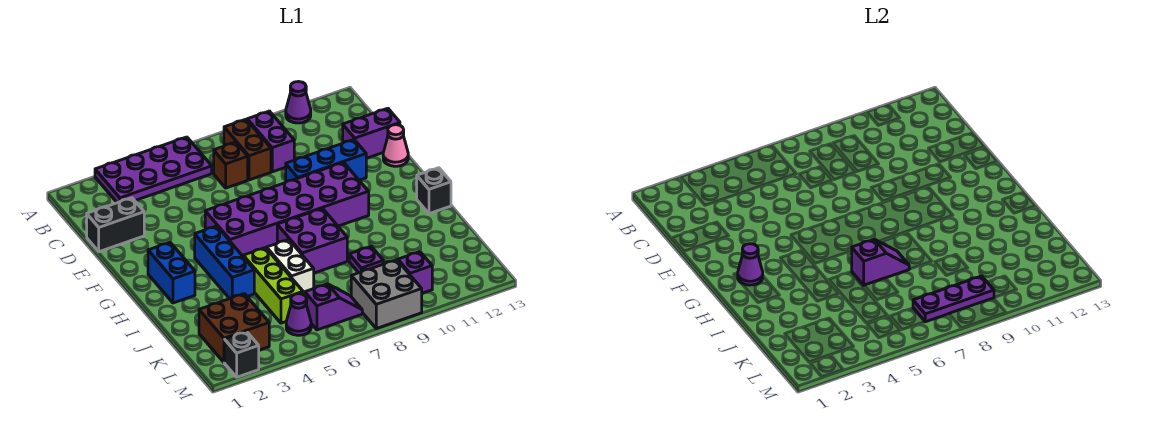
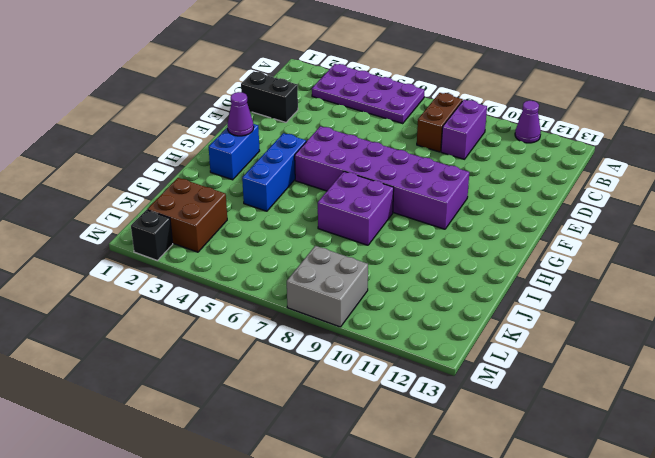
none -> brown brick C7 level 1
none -> purple brick D12:D13 level 1
none -> blue brick E9:E11 level 1

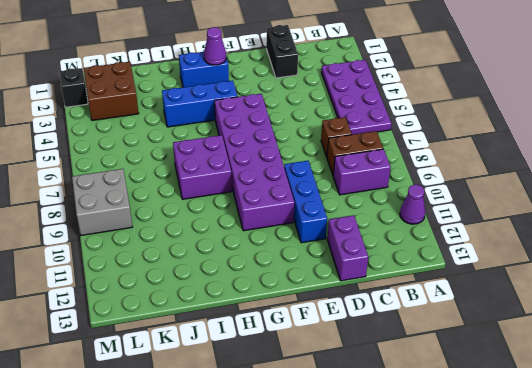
none -> pink cone E13 level 1
none -> black brick H13 level 1
none -> lime brick I5:K5 level 1

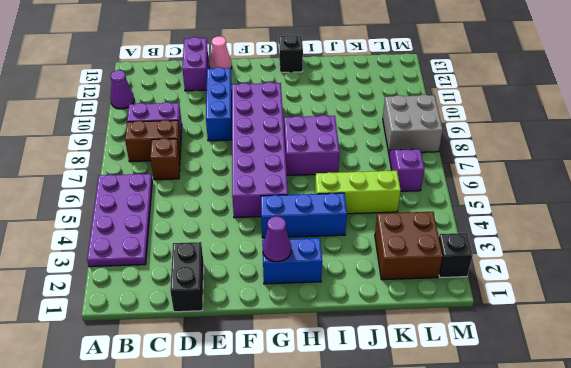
none -> white brick I6:J6 level 1
none -> purple plate J9 level 1
none -> purple cone L5 level 1

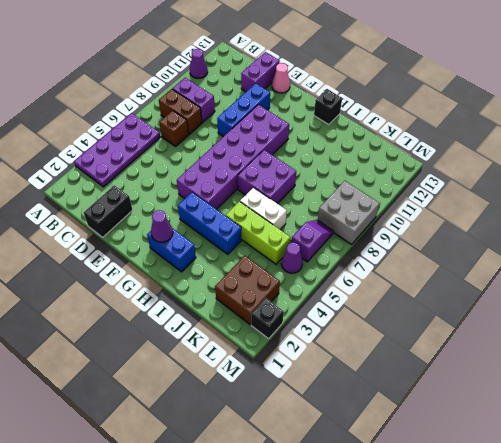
none -> purple plate J9 level 1
none -> purple brick L10 level 1
none -> purple slope I6:I7 level 2 top 6

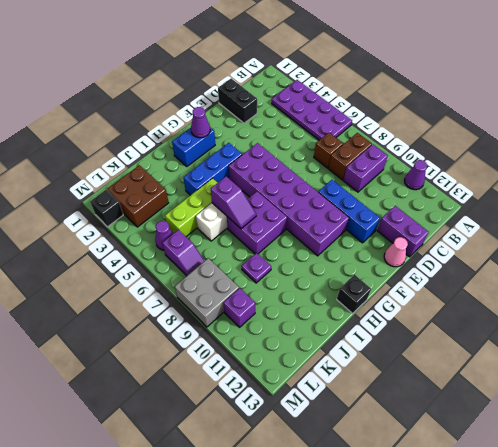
none -> purple plate L7:L9 level 2

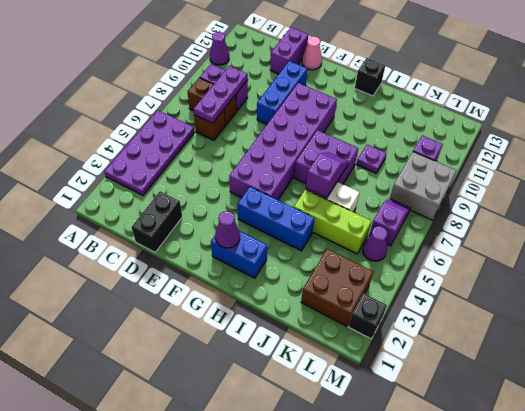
purple plate C7:C9 level 2 -> purple plate L7:L9 level 2

